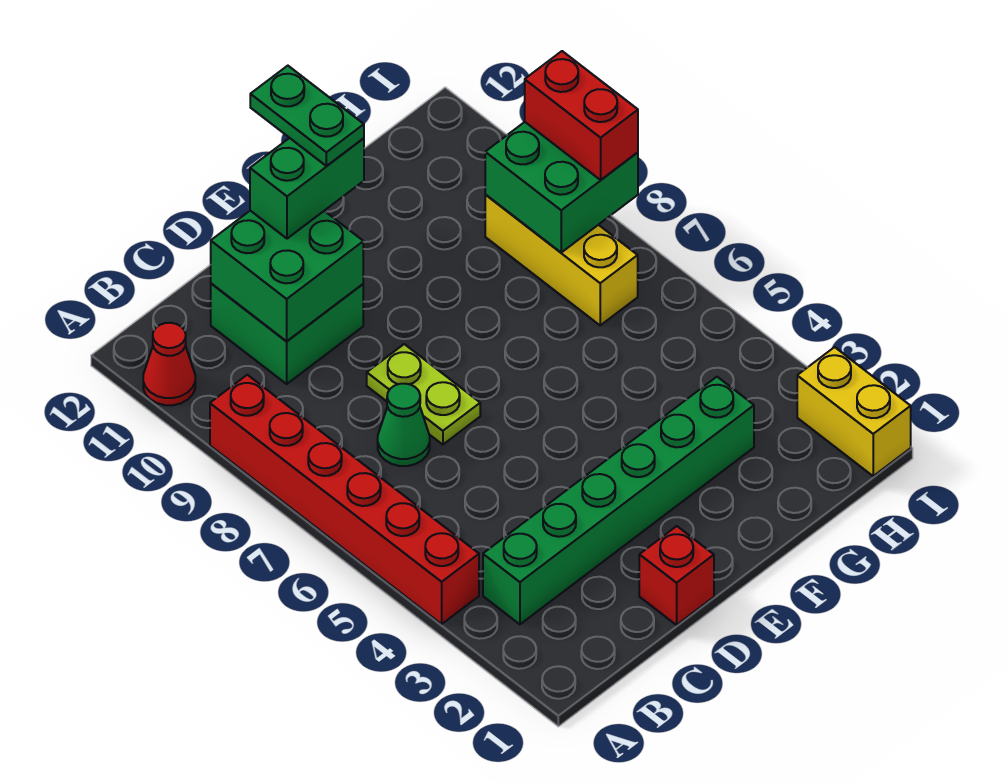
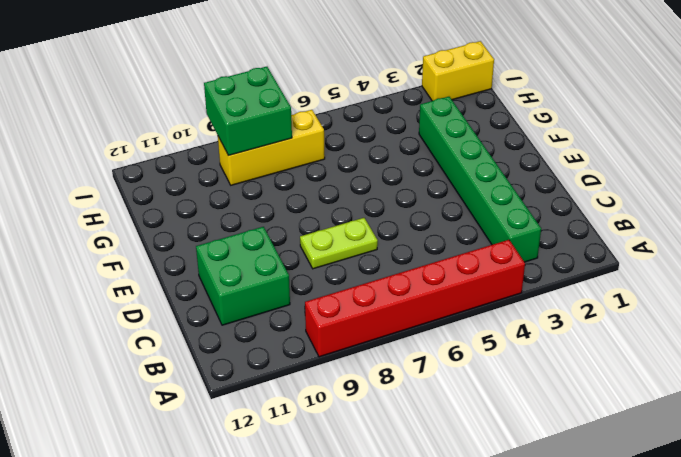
none -> red cone A11 level 1
none -> green cone C7 level 1
none -> red brick D1 level 1

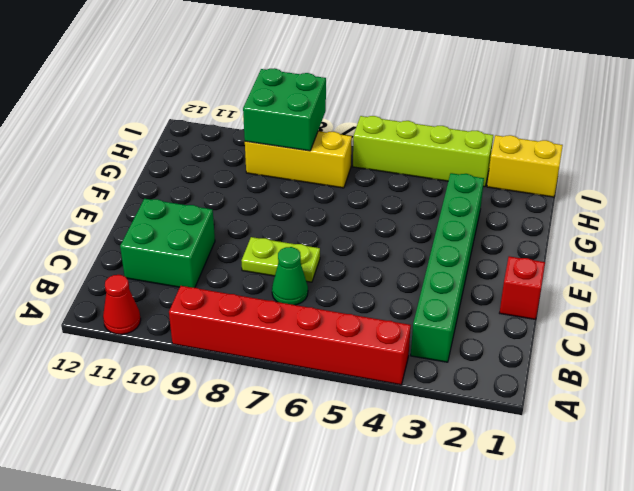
lime brick I3:I6 level 1 -> none
none -> green brick C10:D11 level 2
none -> green brick D11:E11 level 3
none -> red brick I8:I9 level 3

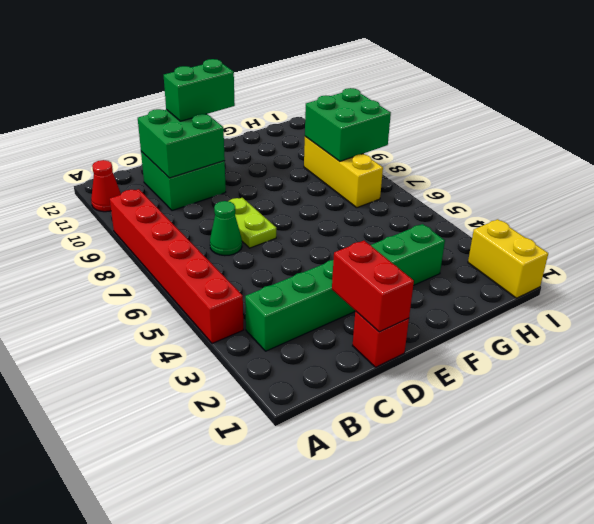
red brick D1:D2 level 2 -> red brick I8:I9 level 3
none -> green plate E11:E12 level 4

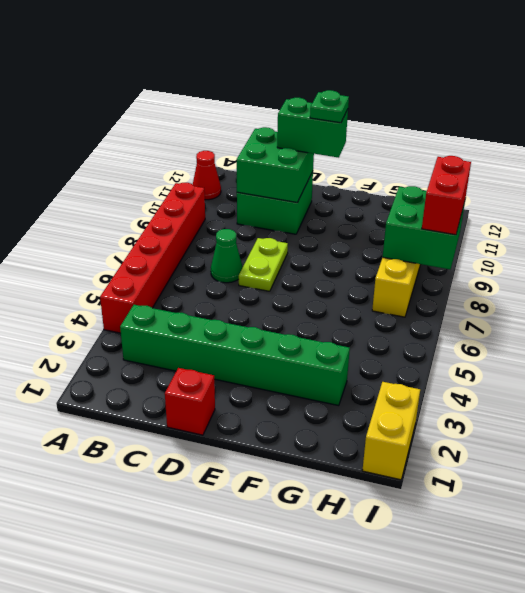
green plate E11 level 4 -> green plate E11:E12 level 4

